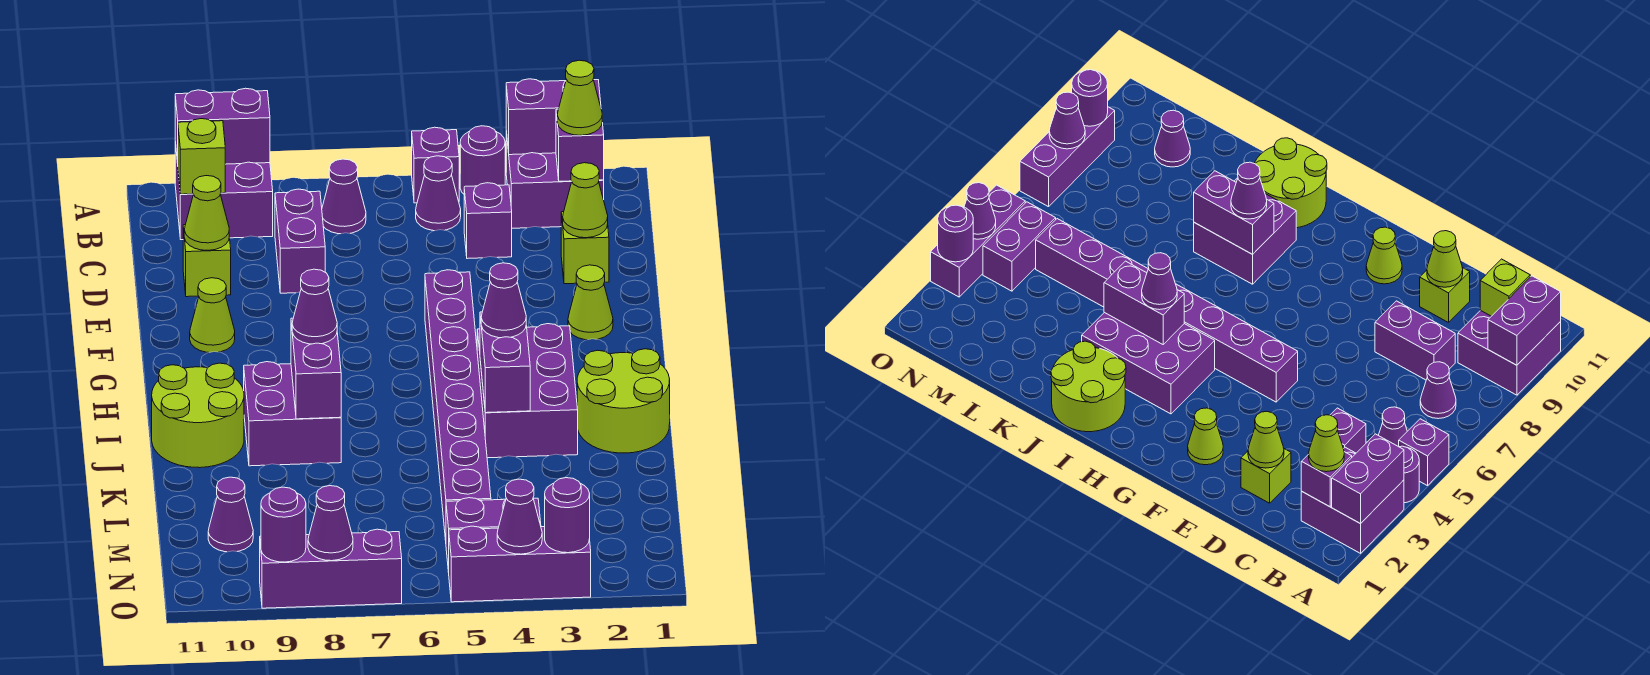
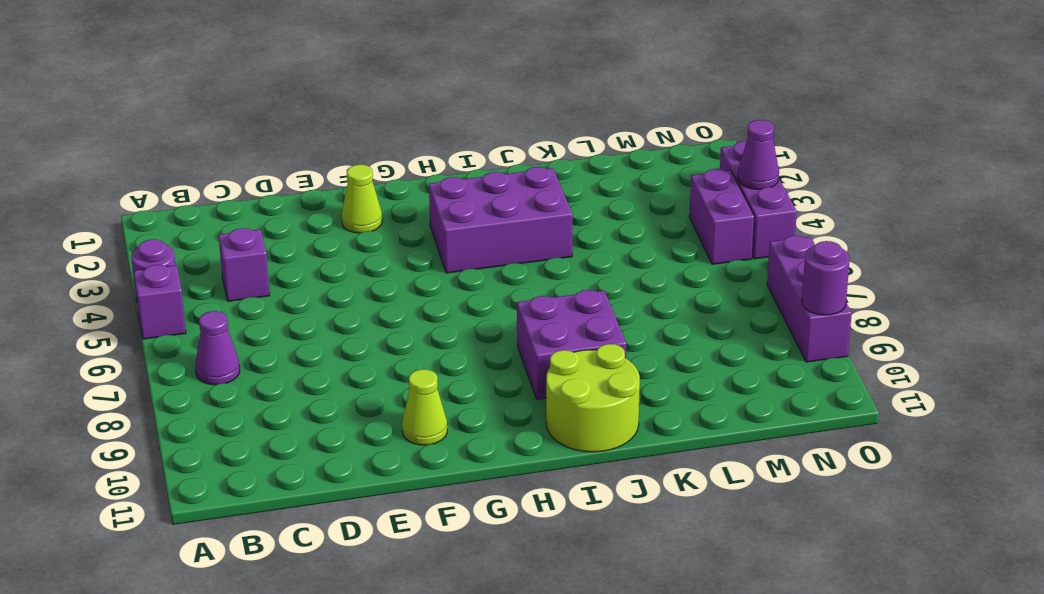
none -> purple brick A2:B3 level 1
none -> purple brick A9:B10 level 1
none -> purple cone B5 level 1
none -> purple brick C8:D8 level 1

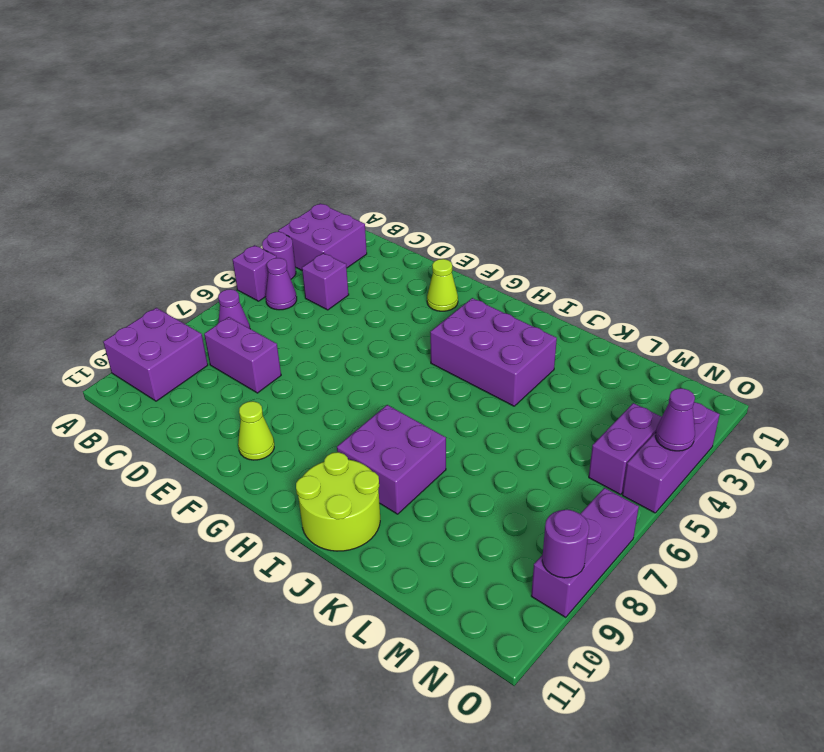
none -> lime brick D2 level 1
none -> lime brick D10 level 1
none -> purple brick F5:M5 level 1
none -> lime round brick I1:J2 level 1

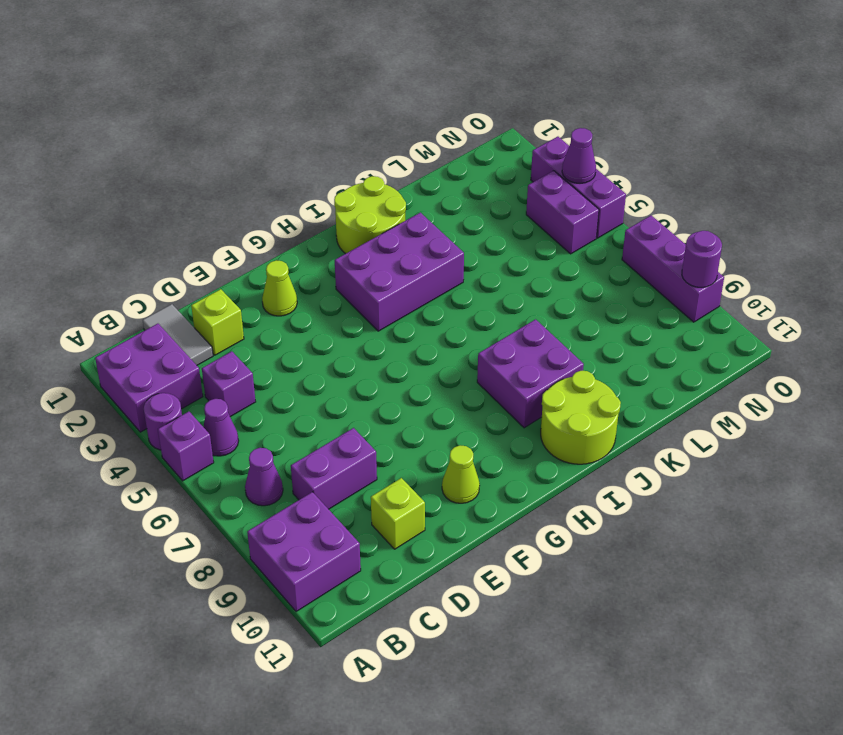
grey tile C1:C2 level 1 -> none
none -> purple brick F5:M5 level 1
none -> purple cone M10 level 1
none -> purple brick A2:A3 level 2
none -> purple brick A9:A10 level 2

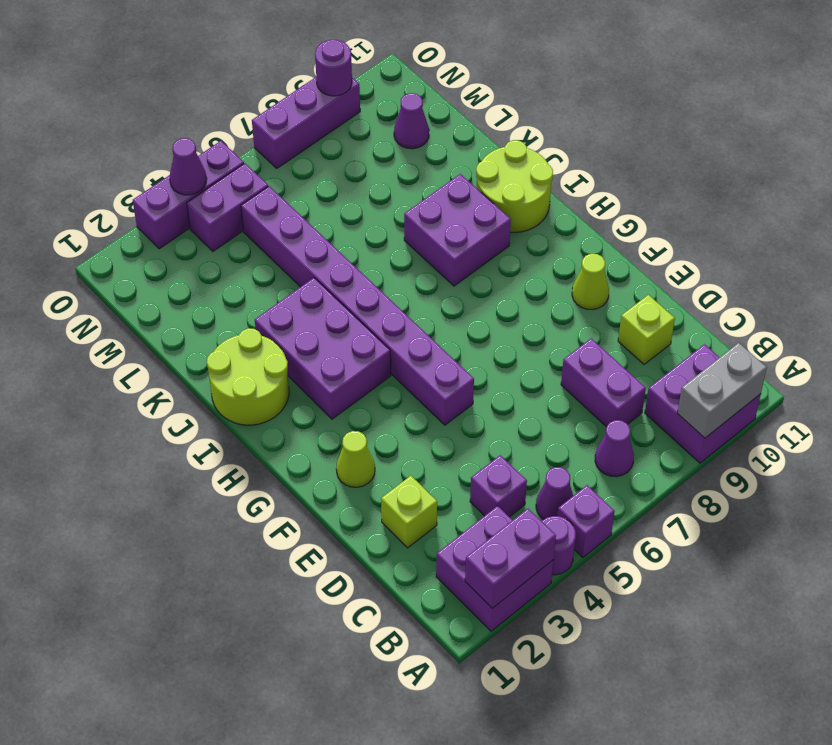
grey brick A9:A10 level 2 -> purple brick A9:A10 level 2
none -> purple brick B2 level 2
none -> lime brick B10 level 2
none -> lime cone D2 level 2
none -> lime cone D10 level 2

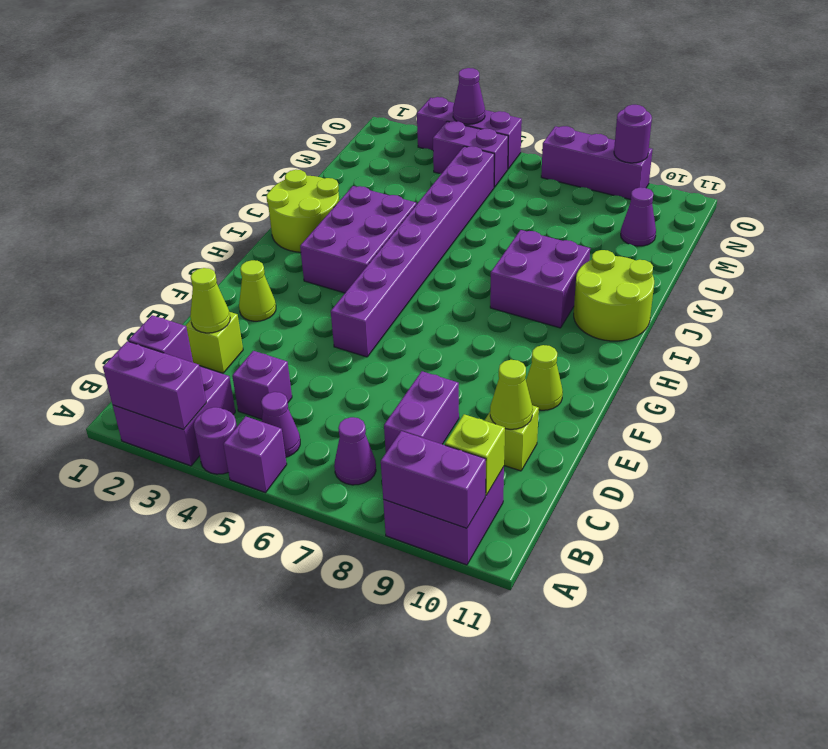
none -> purple brick I4:J4 level 2
none -> purple brick I8:J8 level 2
none -> purple round brick O3 level 2
none -> purple cone O8 level 2

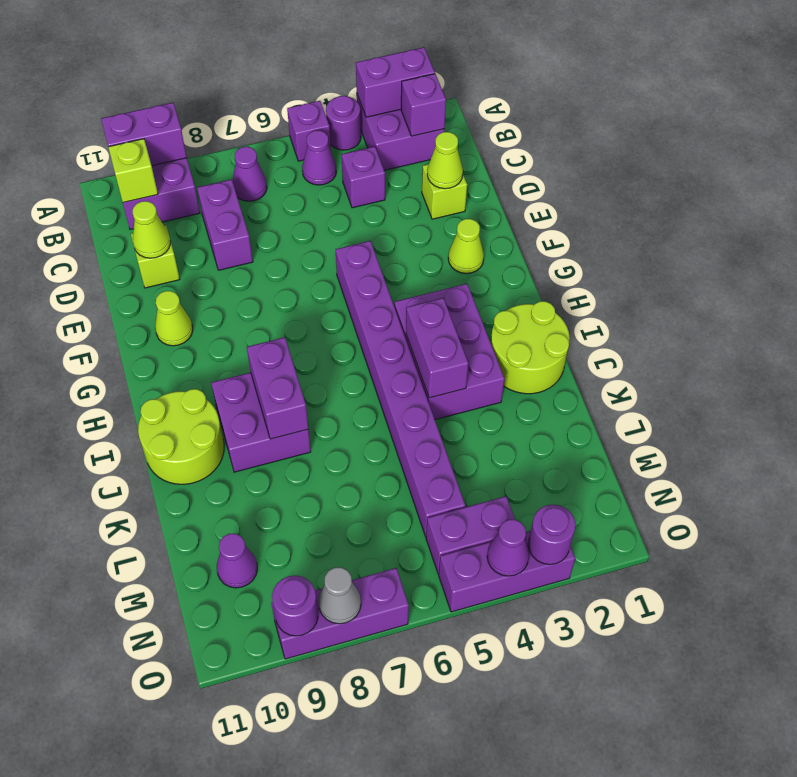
grey cone O8 level 2 -> purple cone O8 level 2
none -> lime cone B2 level 3
none -> purple cone I4 level 3
none -> purple cone I8 level 3

